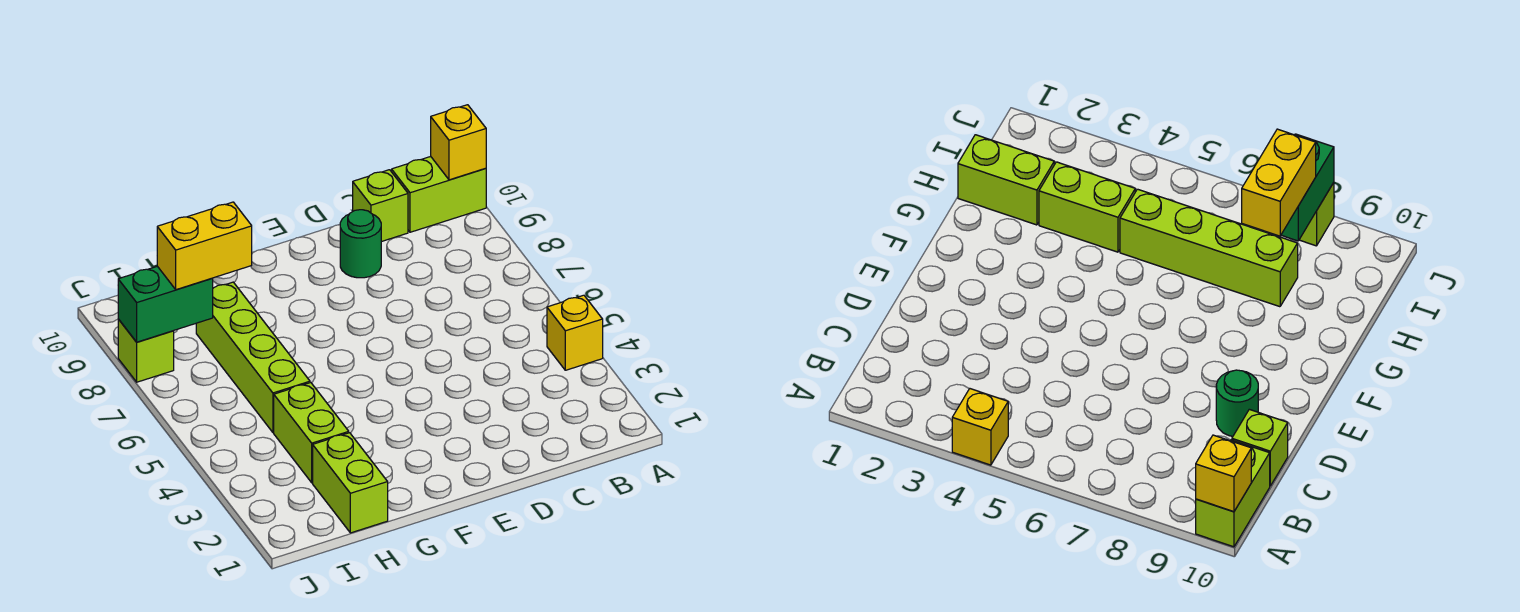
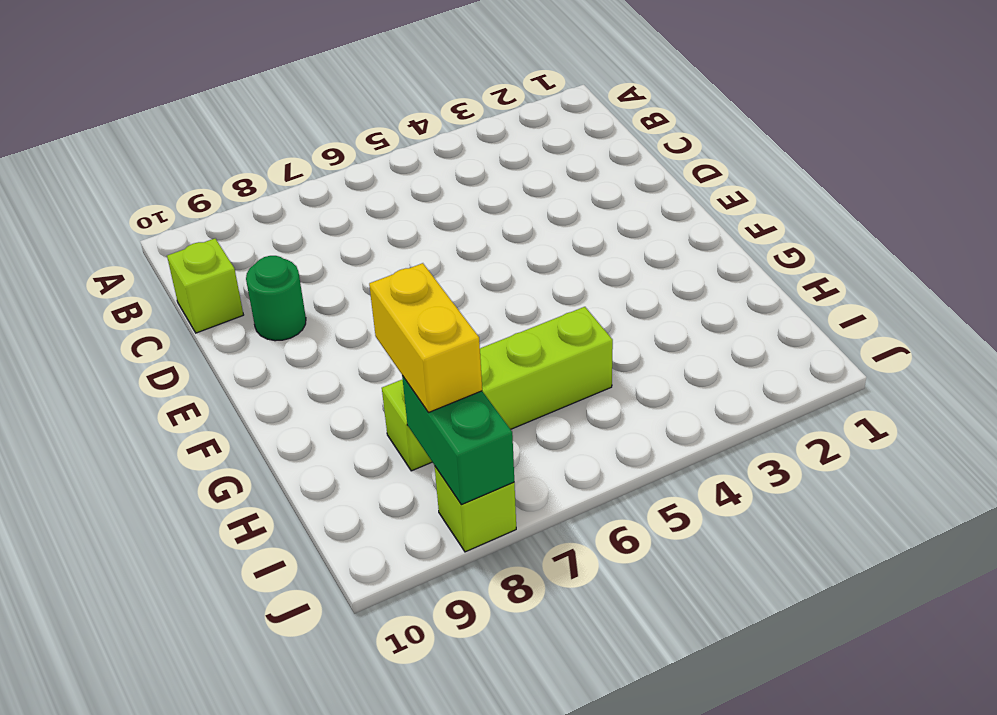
none -> yellow brick A4 level 1
none -> lime brick A10:B10 level 1

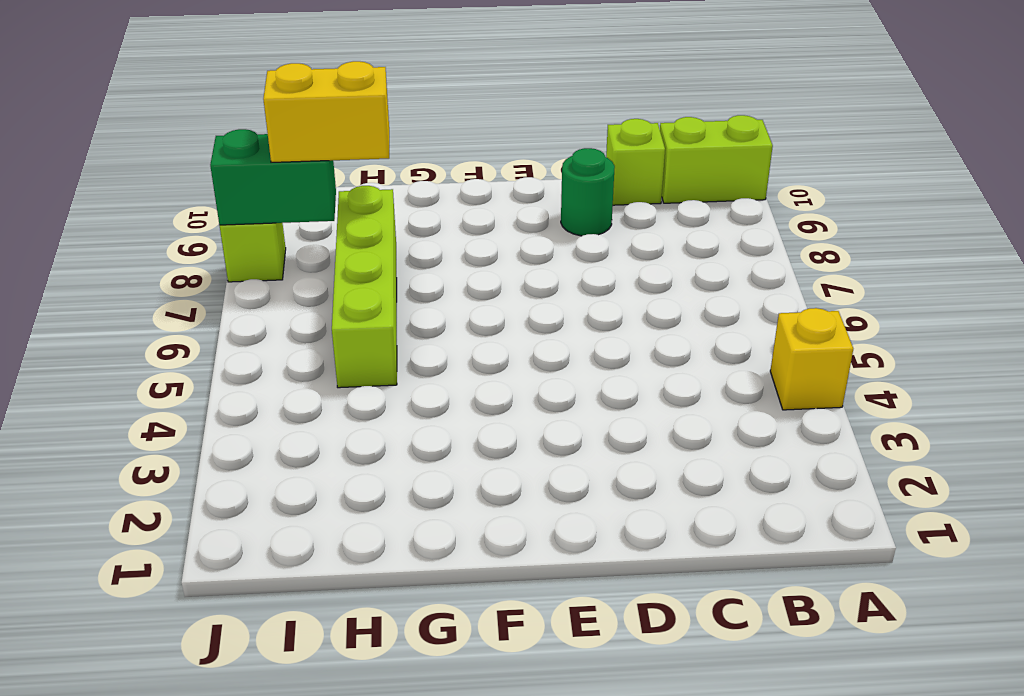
none -> lime brick H1:H2 level 1
none -> lime brick H3:H4 level 1

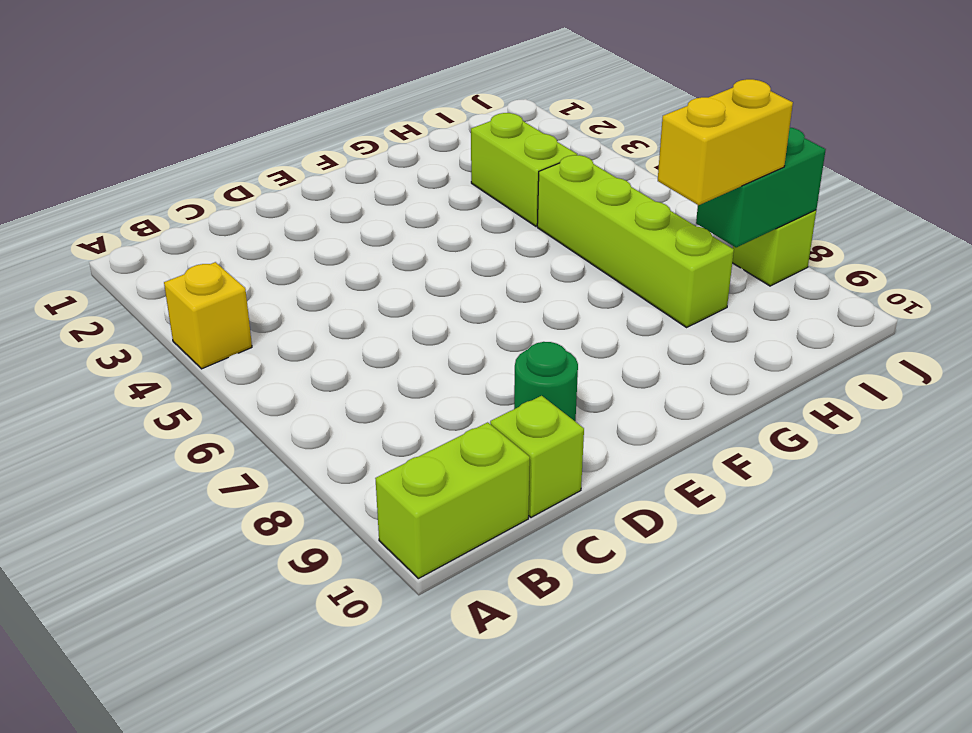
none -> lime brick H1:H2 level 1
none -> yellow brick A10 level 2

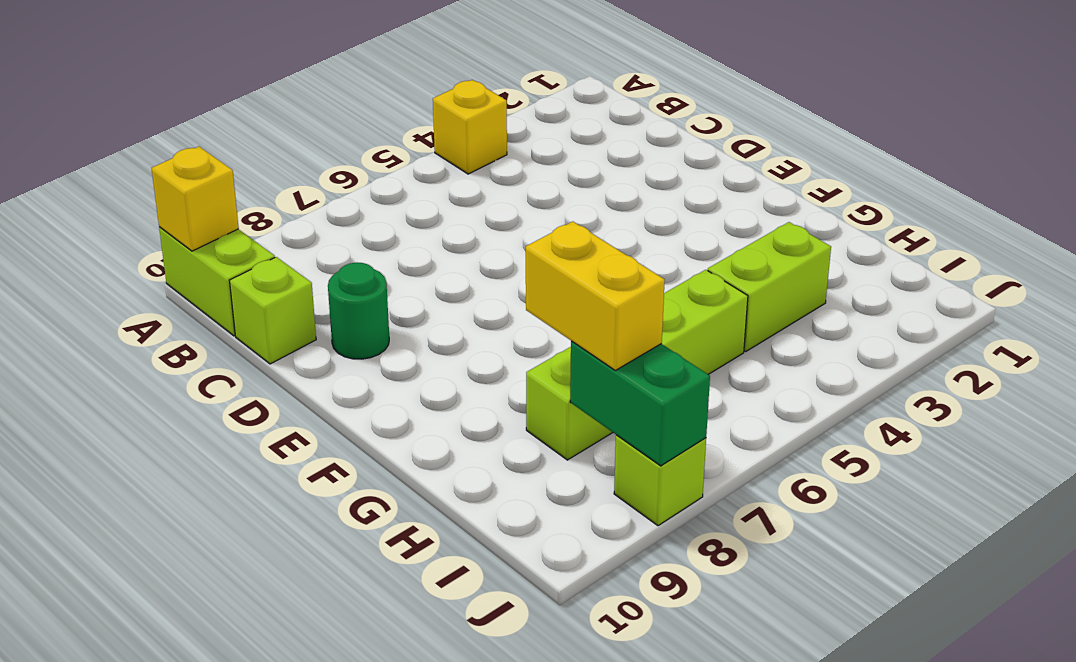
none -> lime brick H1:H2 level 1

